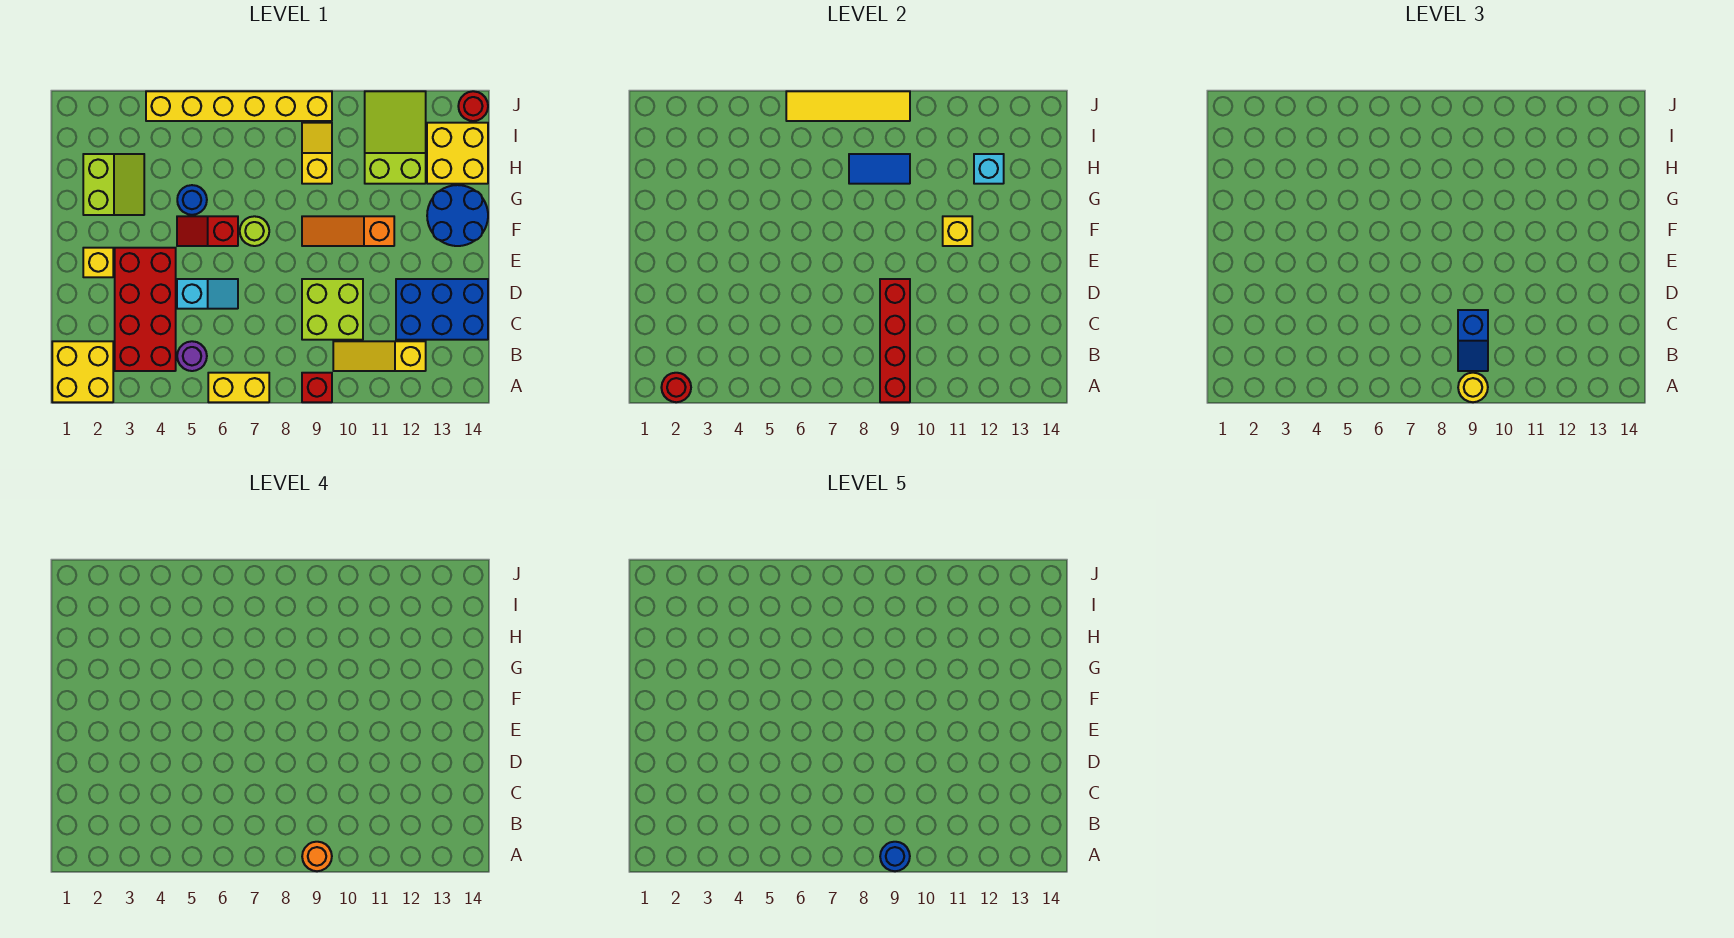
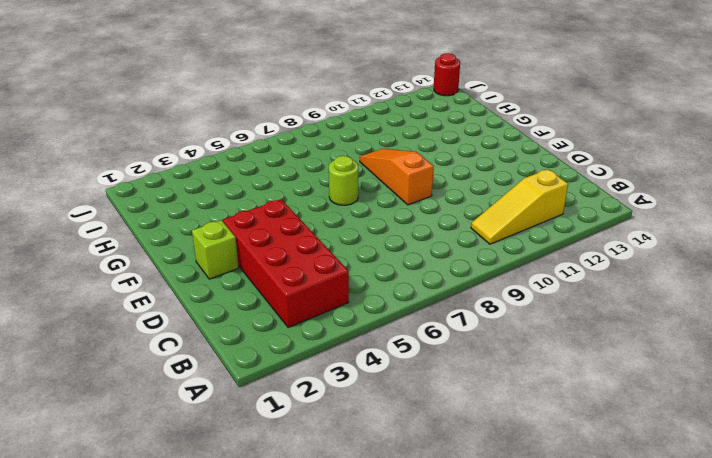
lime brick E2 level 1 -> yellow brick E2 level 1
orange slope E9:G9 level 1 top E -> orange slope F9:F11 level 1 top 11
none -> yellow brick A1:B2 level 1
none -> yellow brick A6:A7 level 1
none -> red brick A9 level 1
none -> purple round brick B5 level 1

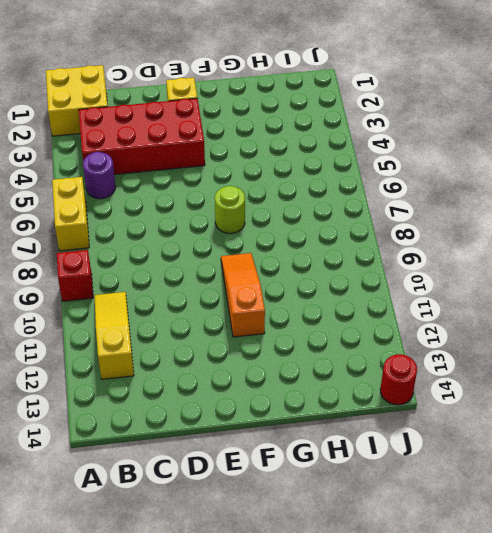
none -> lime brick C9:D10 level 1
none -> blue brick C12:D14 level 1
none -> cyan slope D5:D6 level 1 top 5
none -> red slope F5:F6 level 1 top 6

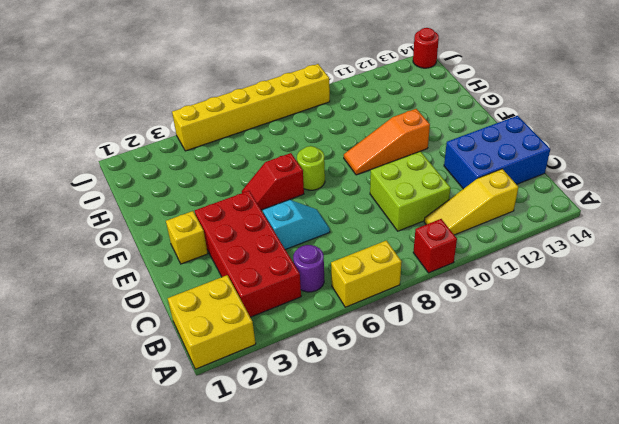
none -> blue round brick F13:G14 level 1
none -> lime slope G2:H3 level 1 top 2
none -> blue round brick G5 level 1
none -> yellow slope H9:I9 level 1 top H

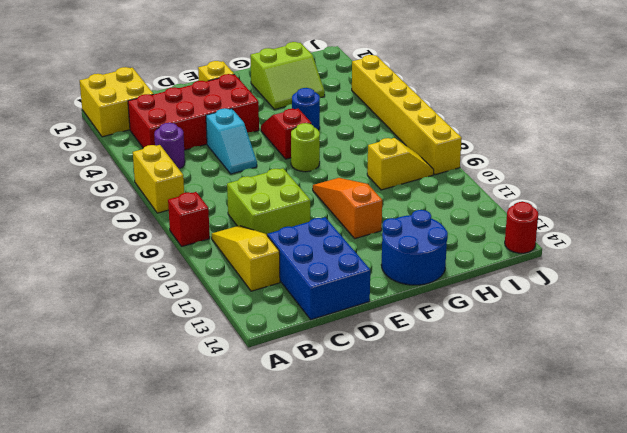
none -> lime slope H11:J12 level 1 top H
none -> yellow brick H13:I14 level 1
none -> red round brick A2 level 2
none -> red brick A9:D9 level 2

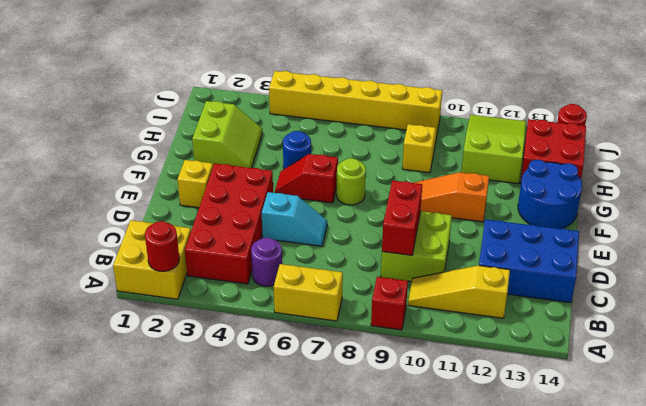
red brick C9:D9 level 2 -> red brick A9:D9 level 2
red brick H13:I14 level 1 -> yellow brick H13:I14 level 1
none -> yellow brick F11 level 2
none -> blue tile H8:H9 level 2
none -> cyan brick H12 level 2
none -> yellow tile J6:J9 level 2

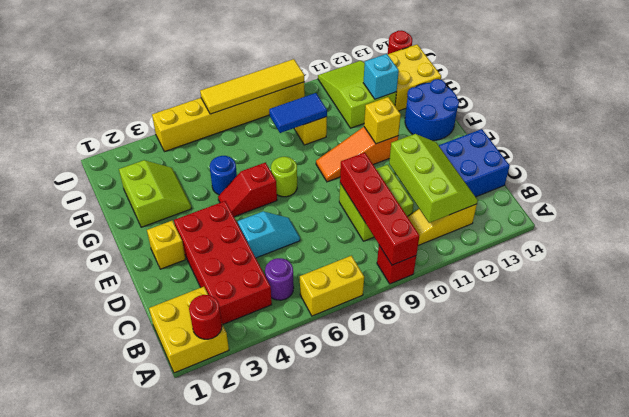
lime slope B11:D12 level 2 top 11 -> none
none -> yellow round brick A9 level 3
none -> blue slope B9:C9 level 3 top C
none -> orange round brick A9 level 4
none -> blue round brick A9 level 5

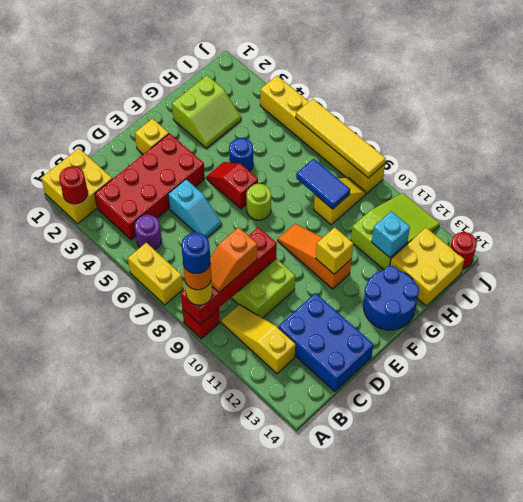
orange slope B9:C9 level 3 top C -> blue slope B9:C9 level 3 top C

